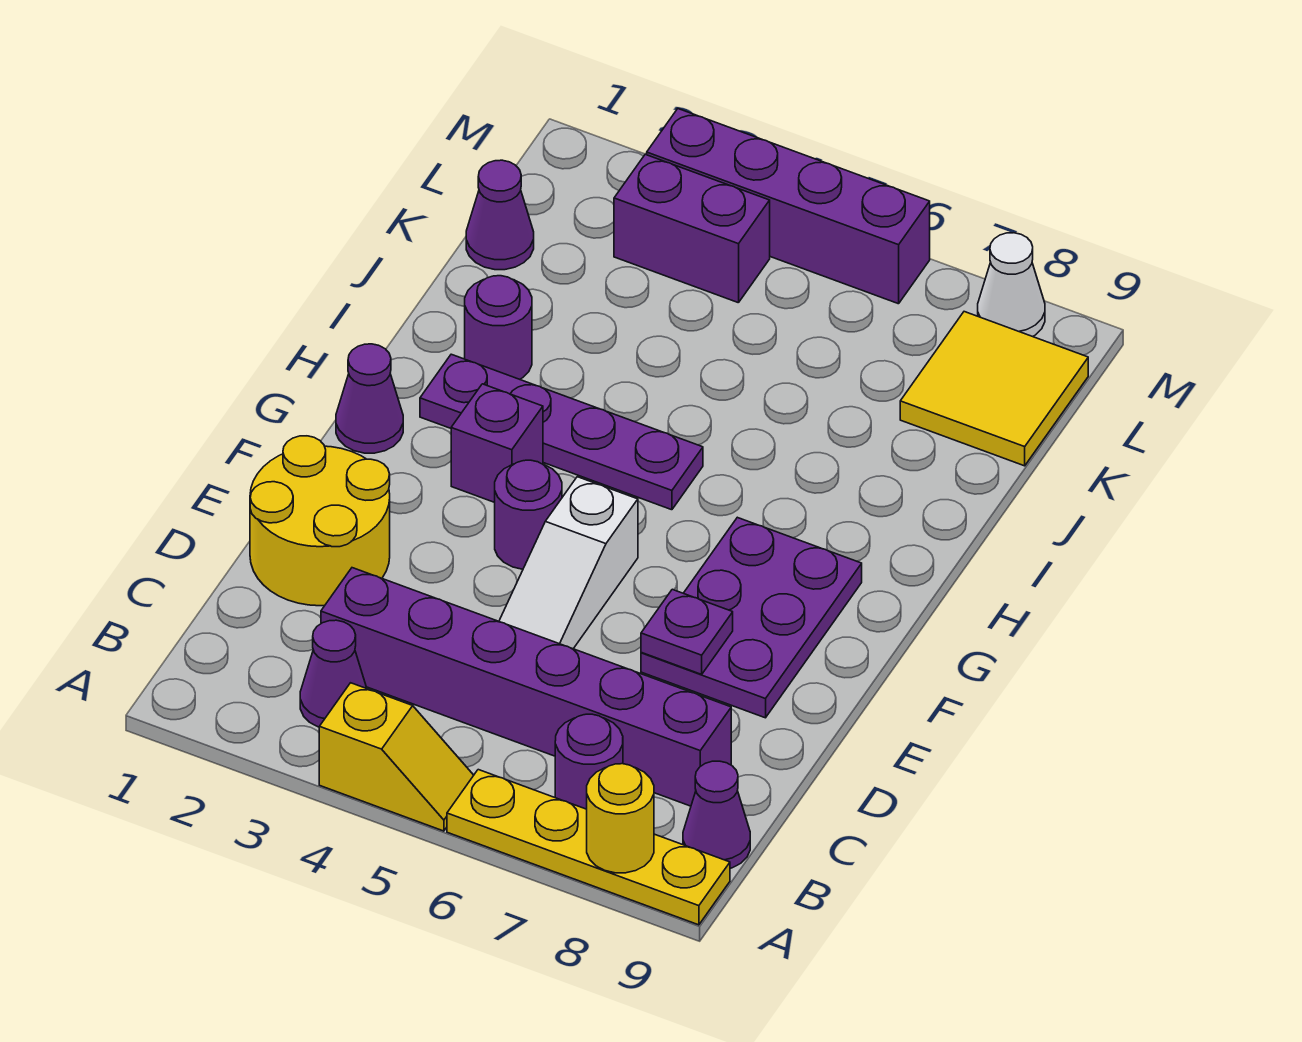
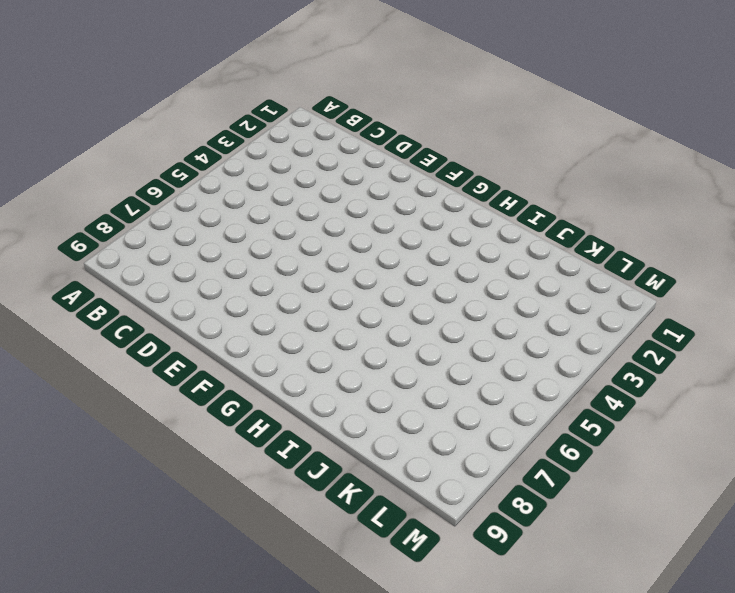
none -> yellow slope A4:A5 level 1 top 4
none -> yellow plate A6:A9 level 1
none -> purple cone B3 level 1

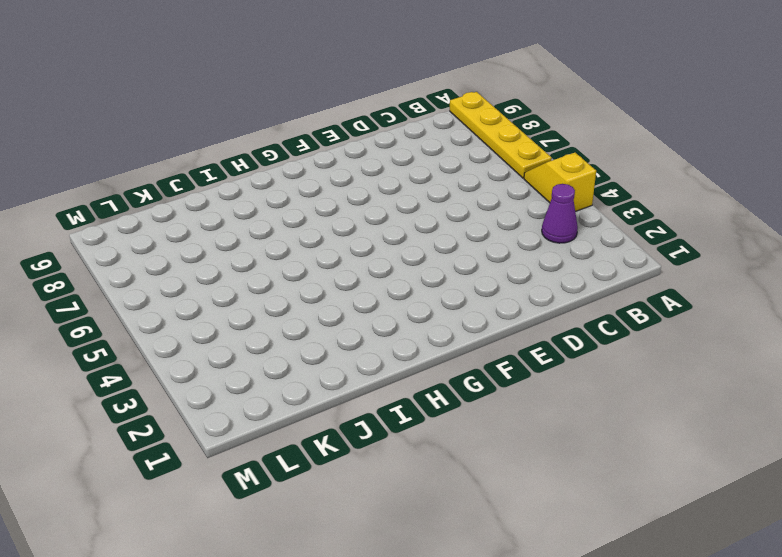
none -> purple round brick B7 level 1
none -> purple cone B9 level 1
none -> purple brick C3:C8 level 1

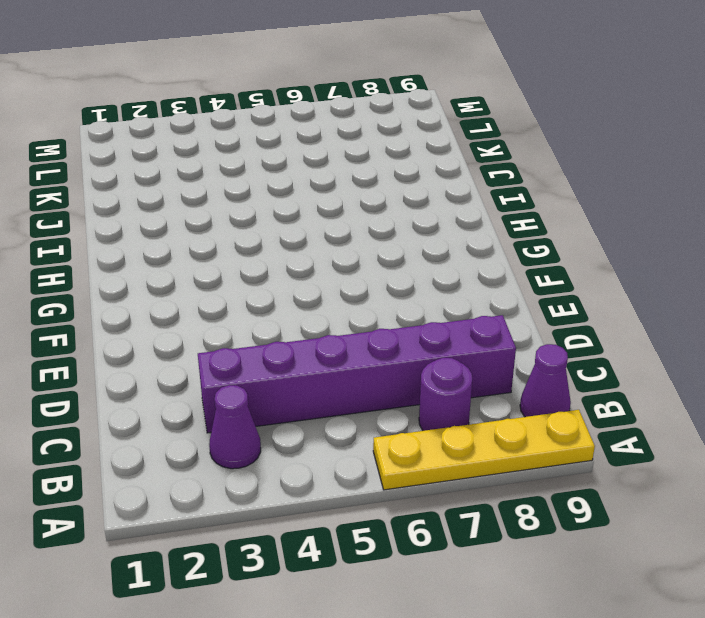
none -> yellow slope A4:A5 level 1 top 4
none -> yellow round brick D1:E2 level 1
none -> white slope D5:F5 level 1 top F

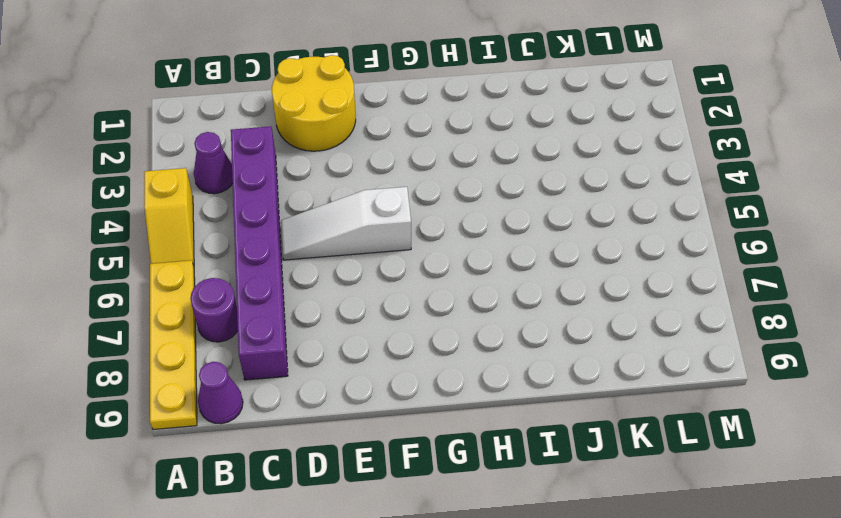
none -> purple plate E7:G8 level 1
none -> purple round brick F4 level 1
none -> purple cone G1 level 1

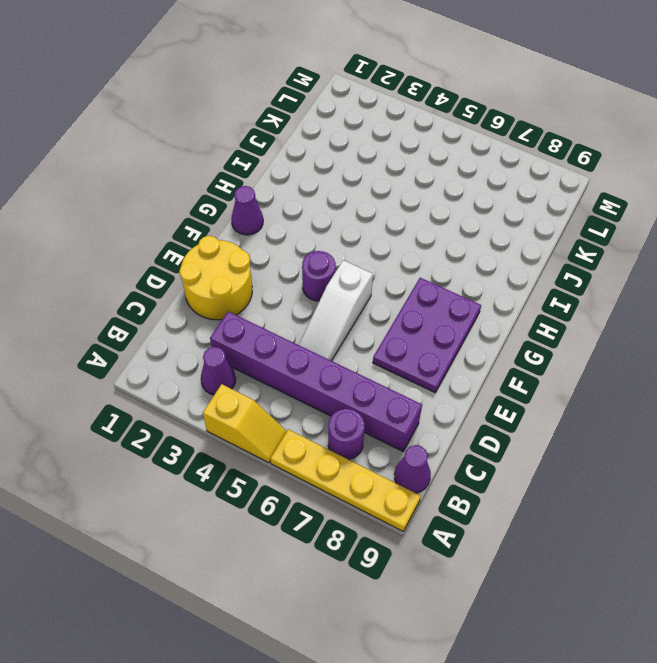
none -> purple brick G3 level 1
none -> purple plate H2:H5 level 1
none -> purple round brick I2 level 1

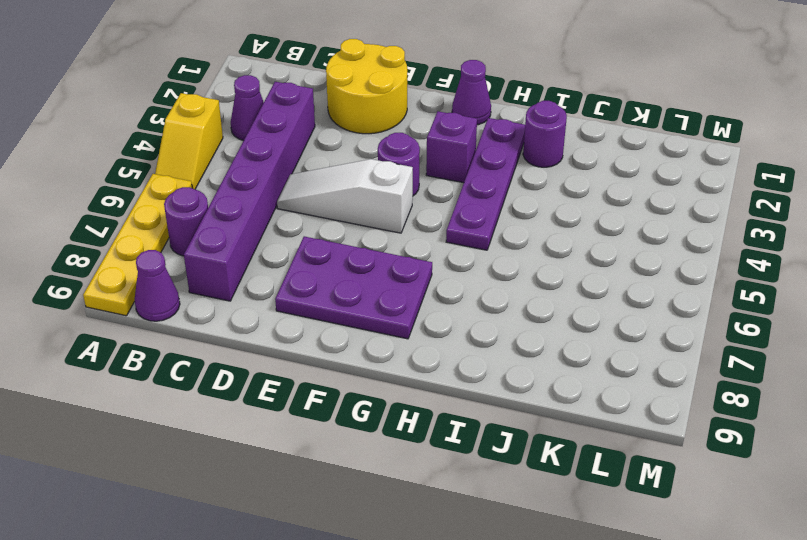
none -> purple cone K1 level 1
none -> yellow tile K8:L9 level 1
none -> purple brick L3:L4 level 1

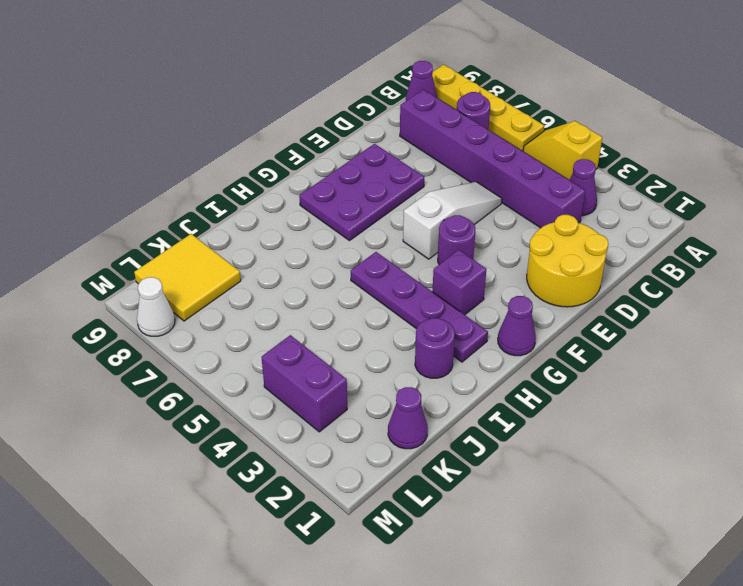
none -> purple brick M3:M6 level 1
none -> yellow round brick A8 level 2
none -> purple plate E7 level 2

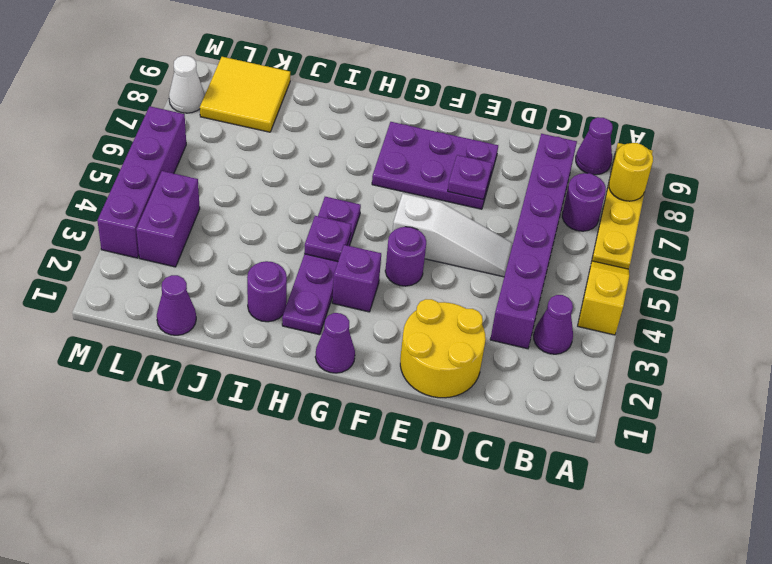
purple plate H4 level 2 -> none

